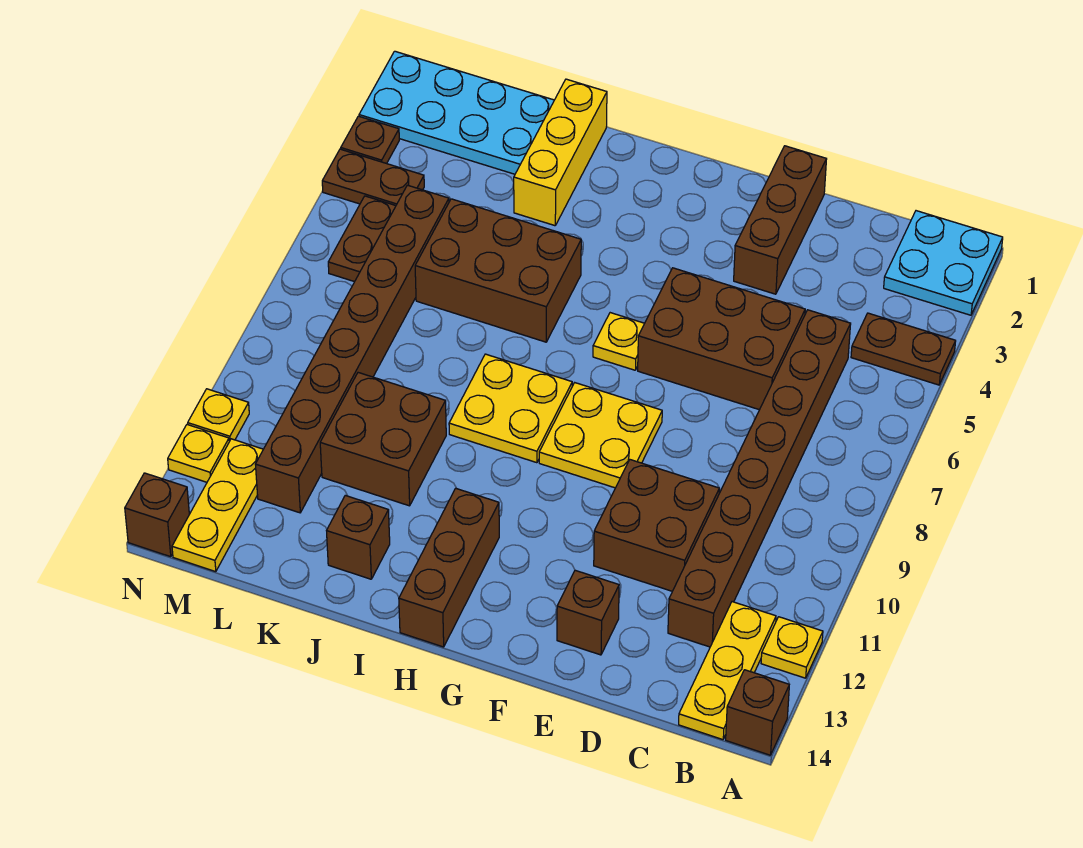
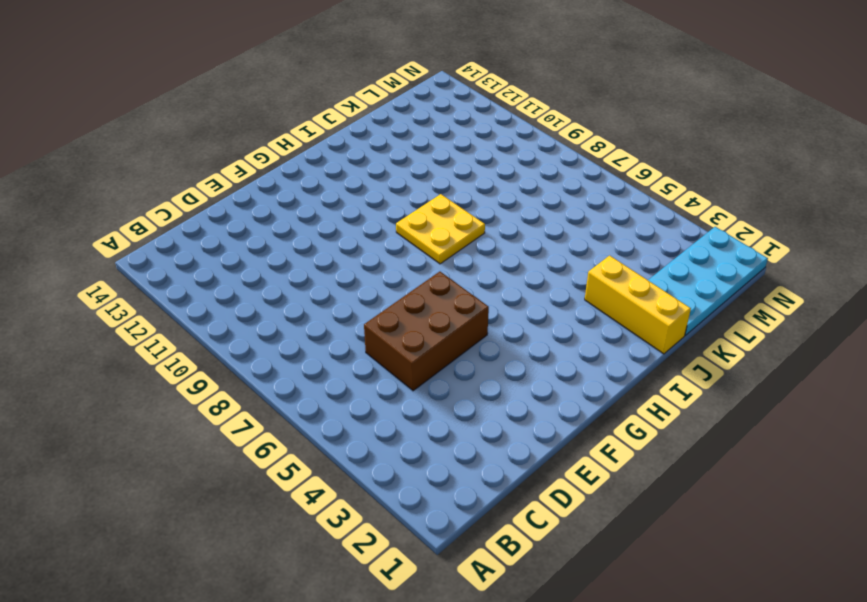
none -> cyan plate A1:B2 level 1
none -> brown plate A4:B4 level 1
none -> yellow plate A12 level 1

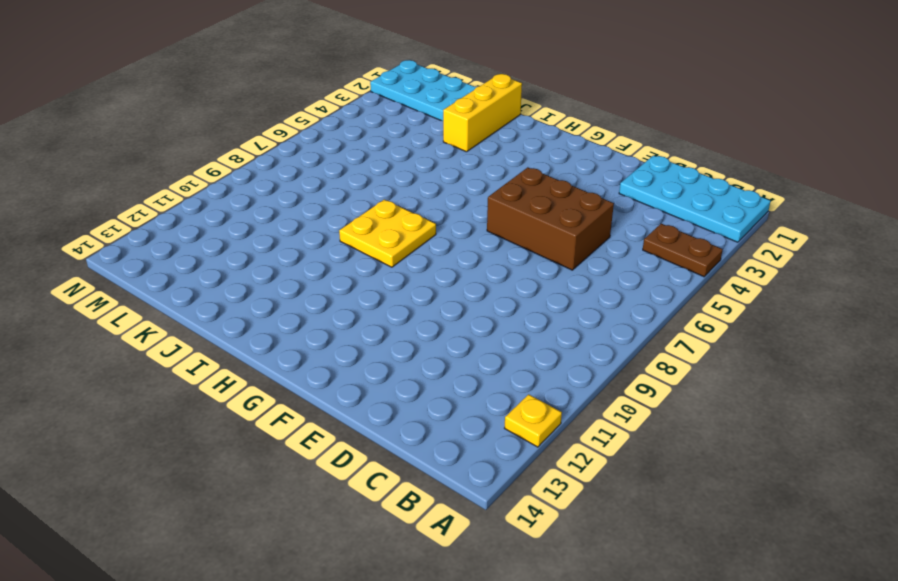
cyan plate A1:D2 level 1 -> cyan plate A1:B2 level 1
none -> brown brick A14 level 1
none -> yellow plate B12:B14 level 1
none -> brown brick C5:C12 level 1

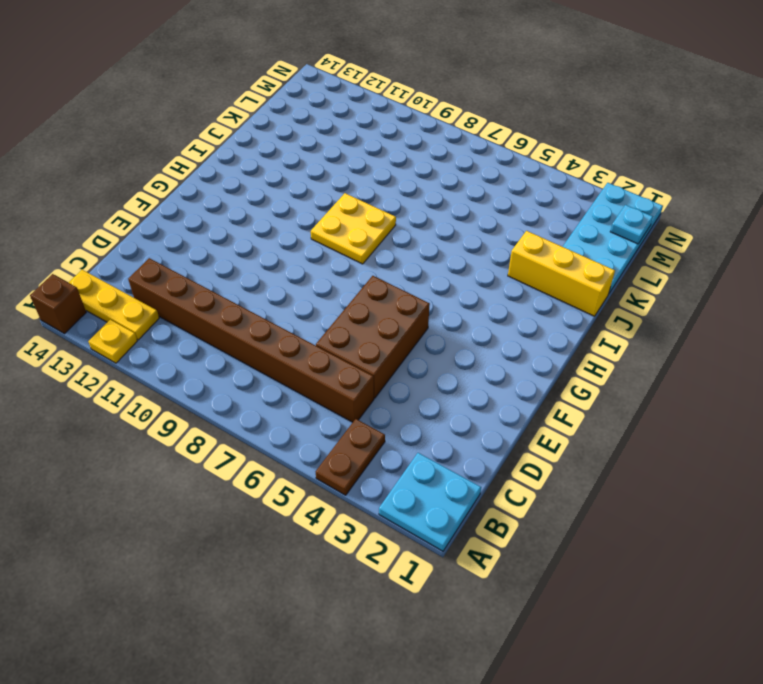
cyan plate M1 level 2 -> none
none -> brown brick D10:E11 level 1
none -> brown brick E1:E3 level 1
none -> brown brick E13 level 1

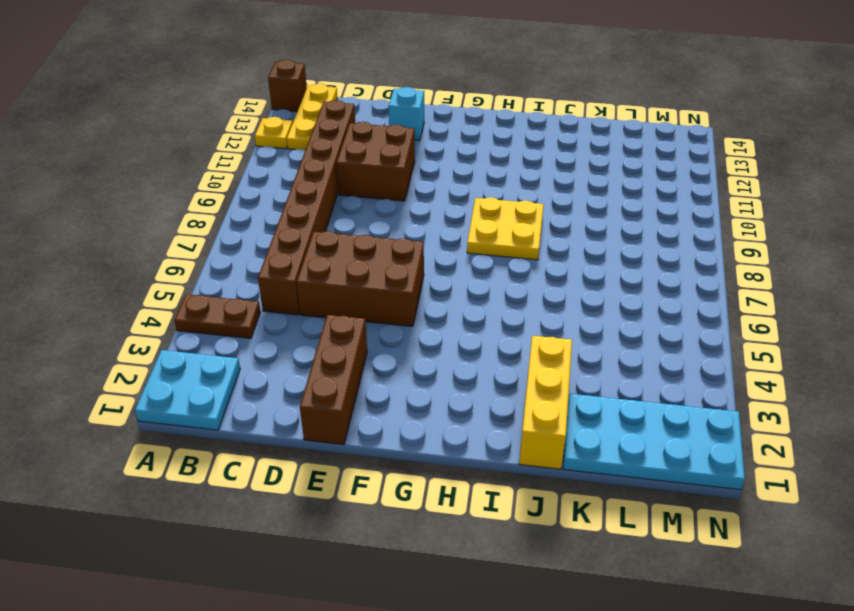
cyan brick E13 level 1 -> brown brick E13 level 1
none -> yellow plate F8:G9 level 1
none -> yellow plate G6 level 1
none -> brown brick H12:H14 level 1

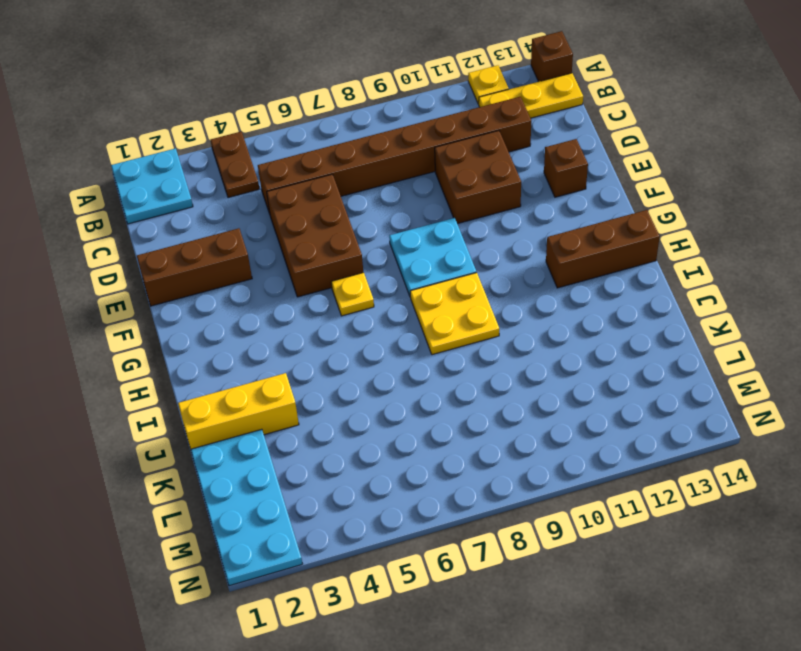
cyan plate F8:G9 level 1 -> yellow plate F8:G9 level 1
none -> brown brick I5:K6 level 1
none -> brown brick J10:K11 level 1
none -> brown brick J13 level 1

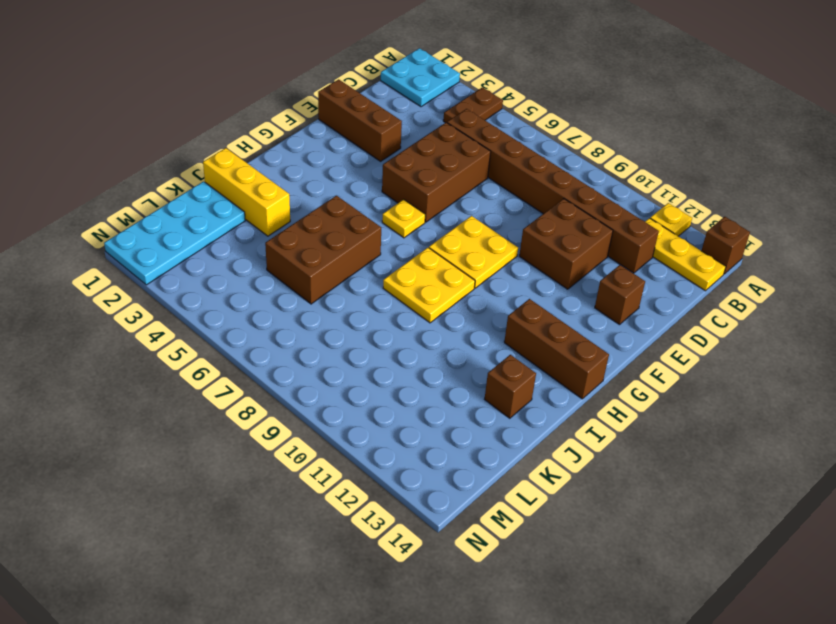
none -> brown brick J10:K11 level 1
none -> brown brick L5:L12 level 1
none -> brown plate M4:N4 level 1

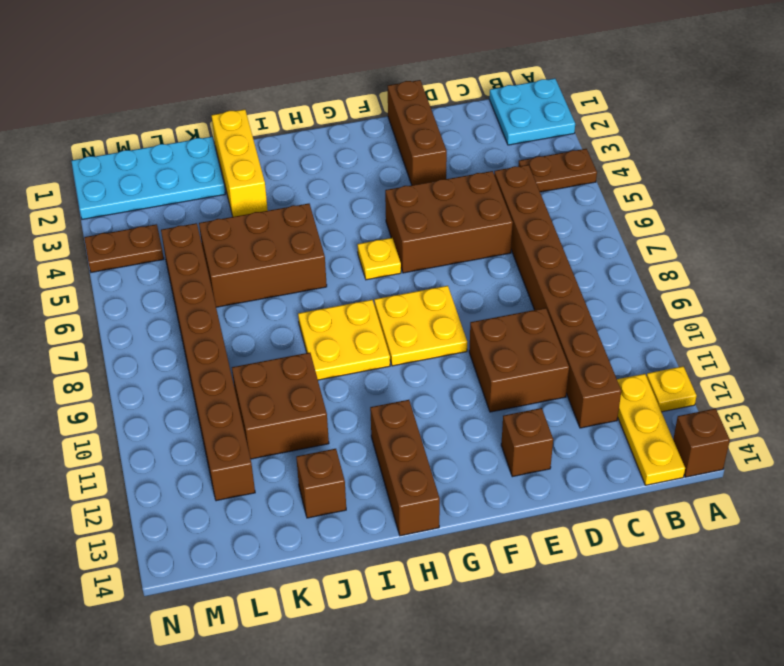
none -> brown plate M5:M6 level 1
none -> yellow plate M12:M14 level 1
none -> brown plate N3 level 1

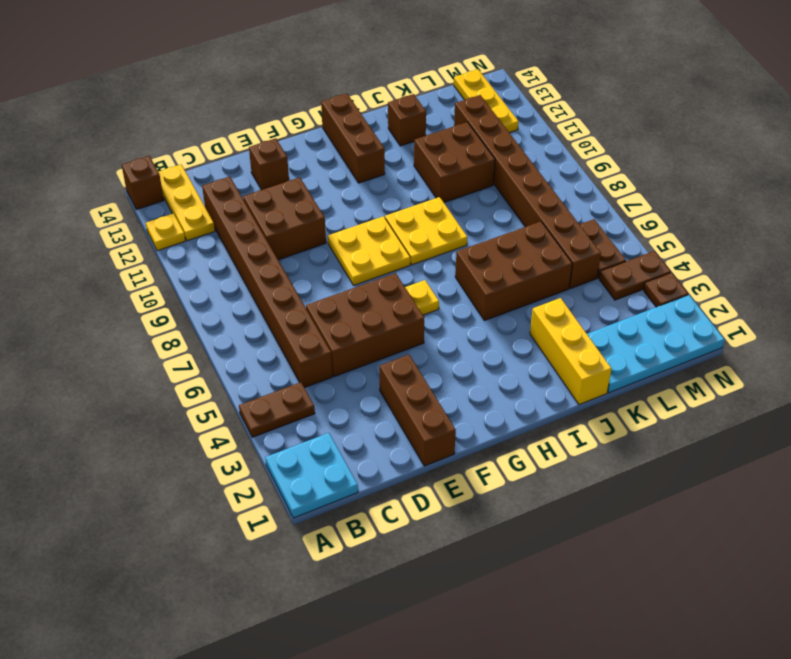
none -> yellow plate N11 level 1
none -> yellow plate N12 level 1
none -> brown brick N14 level 1

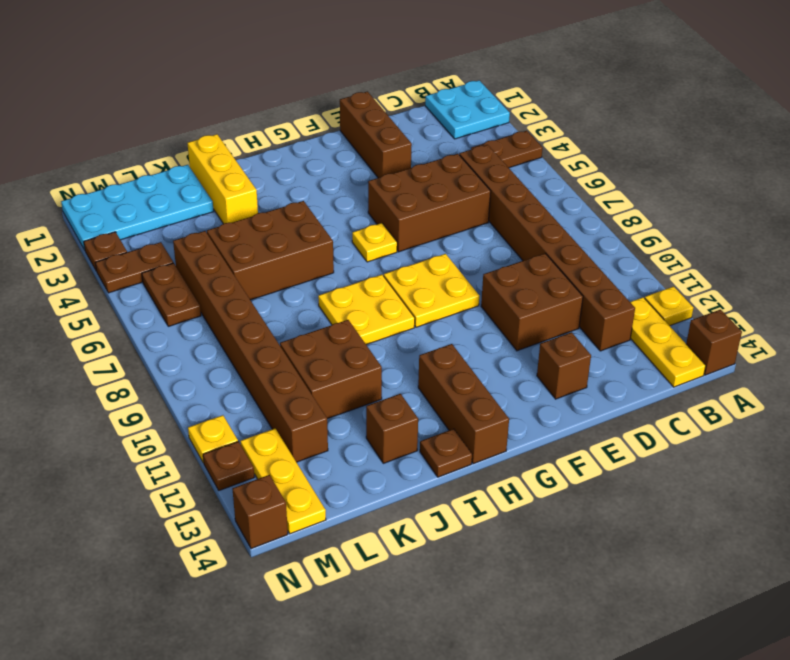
brown plate I14 level 1 -> none
brown plate N12 level 1 -> yellow plate N12 level 1

